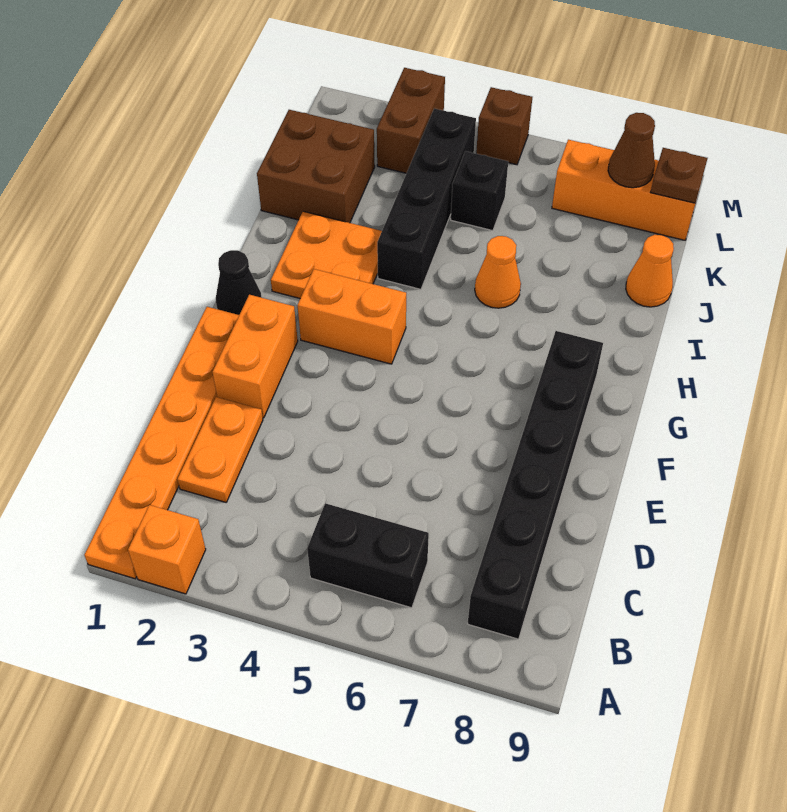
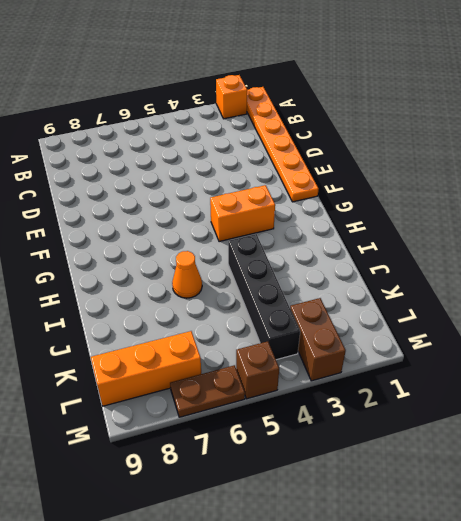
brown plate M6:M7 level 1 -> none
none -> black brick B5:B6 level 1
none -> black brick B8:G8 level 1
none -> orange plate C2:D2 level 1

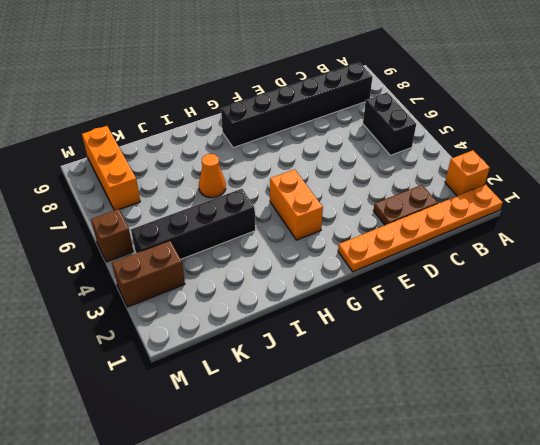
brown plate C2:D2 level 1 -> orange plate C2:D2 level 1
none -> orange brick E2:F2 level 1
none -> black cone G1 level 1
none -> orange plate H2:I3 level 1

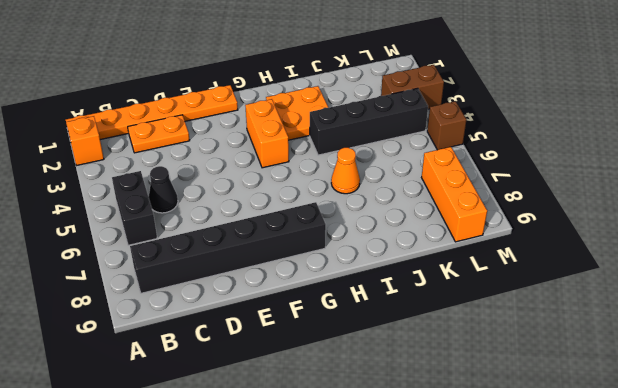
black cone C5 level 1 -> black cone G1 level 1
none -> orange brick E2:F2 level 1
none -> brown brick J1:K2 level 1
none -> orange cone J9 level 1

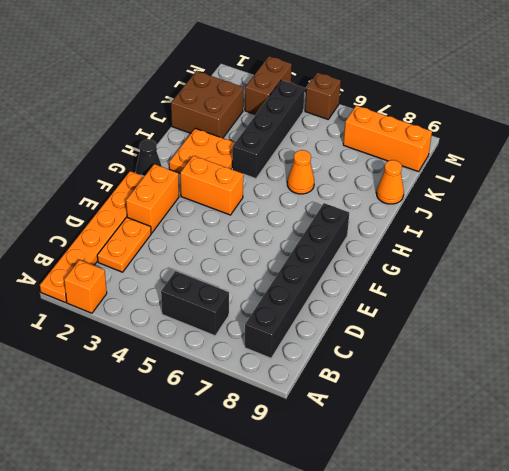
none -> black brick K5 level 1
none -> brown cone L8 level 2
none -> brown plate L9 level 2

